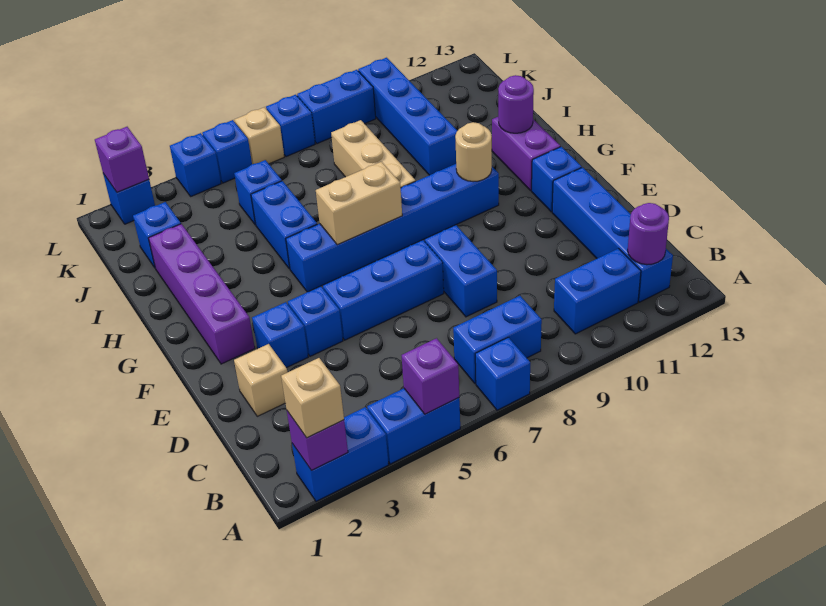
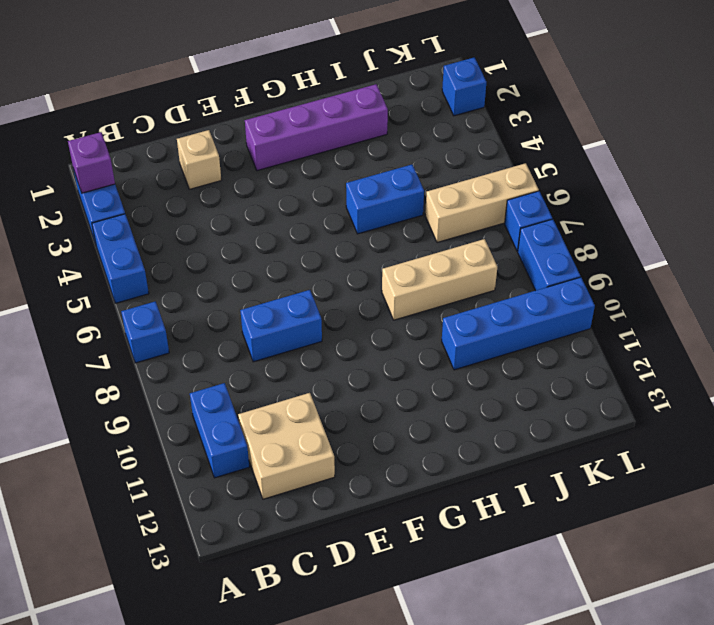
tan brick C11:D12 level 1 -> blue brick B12:E12 level 1
tan brick J6:L6 level 1 -> tan brick L6 level 1
none -> blue brick B7:B8 level 1
none -> blue brick E3 level 1
none -> blue brick E4 level 1
none -> blue brick E5:E7 level 1

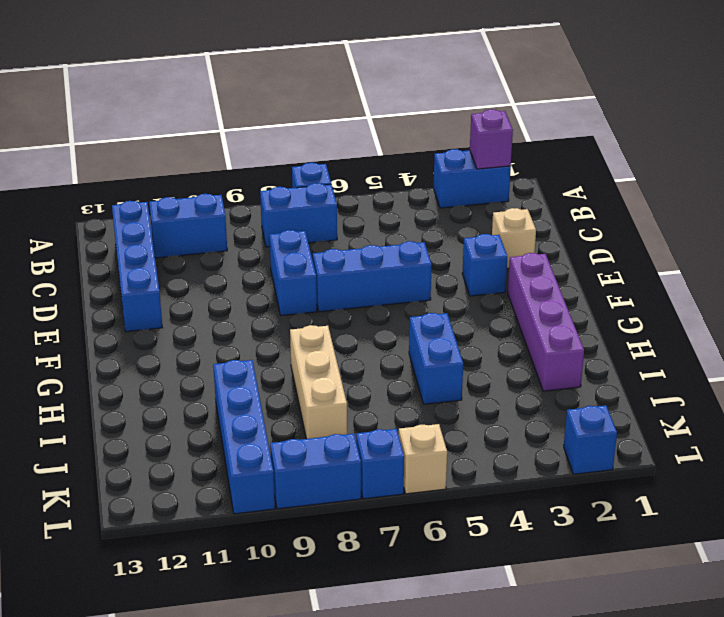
none -> blue brick A4:A5 level 1
none -> blue brick E4 level 1
none -> blue brick F12 level 1
none -> blue brick G5:G10 level 1

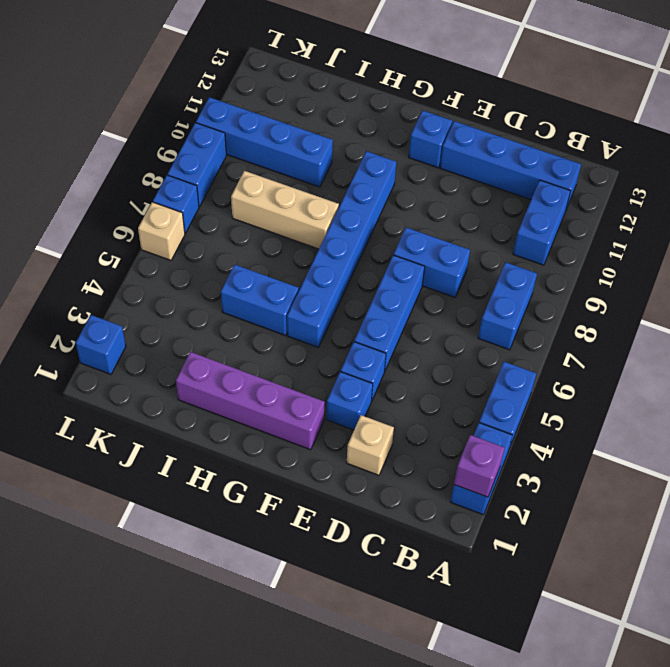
none -> blue brick A7 level 1
none -> purple brick G12:H12 level 1
none -> blue brick J2 level 1
none -> blue brick J5 level 1

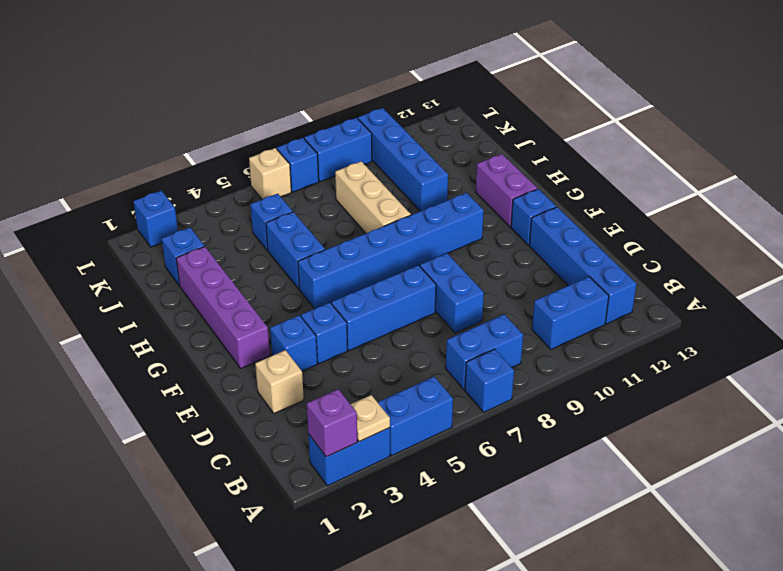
tan plate A3 level 2 -> none
none -> blue brick L4 level 1
none -> blue brick L5 level 1
none -> purple brick A5 level 2
none -> purple round brick B12 level 2

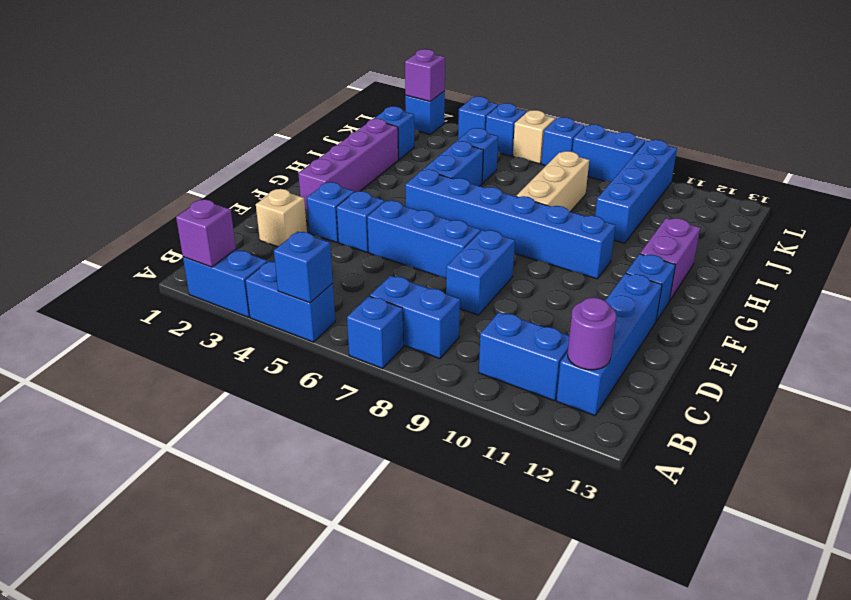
blue brick A5 level 2 -> purple brick A5 level 2
none -> tan brick G6:G7 level 2
none -> tan round brick G10 level 2
none -> purple round brick H12 level 2
none -> tan brick A2 level 3

